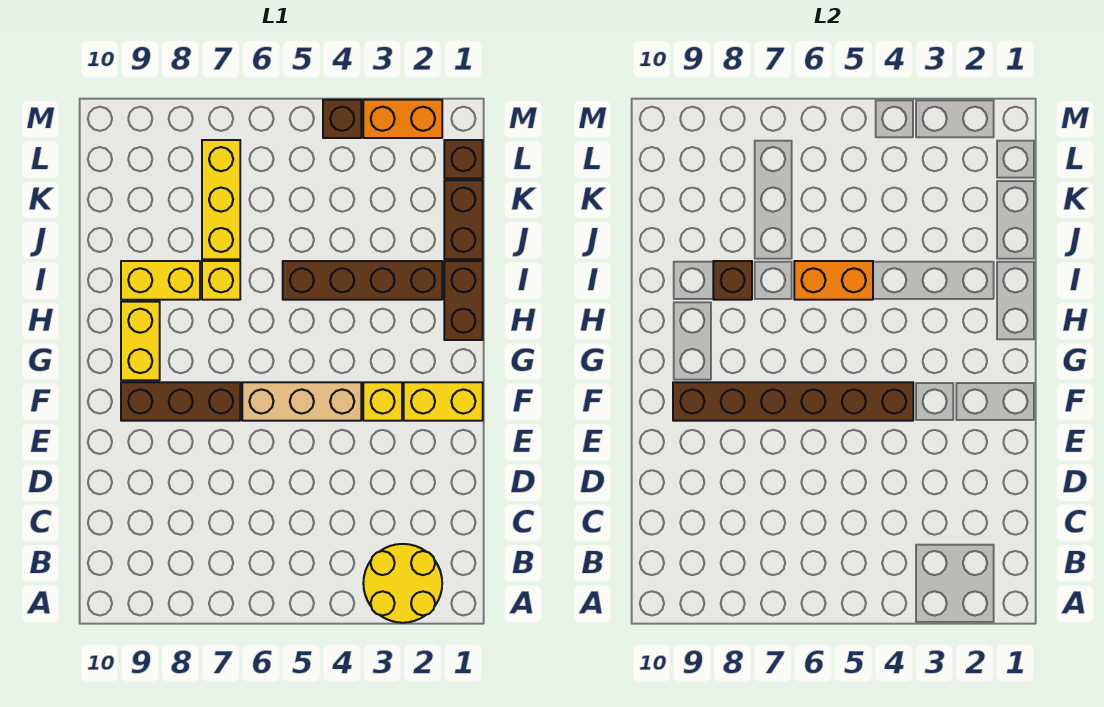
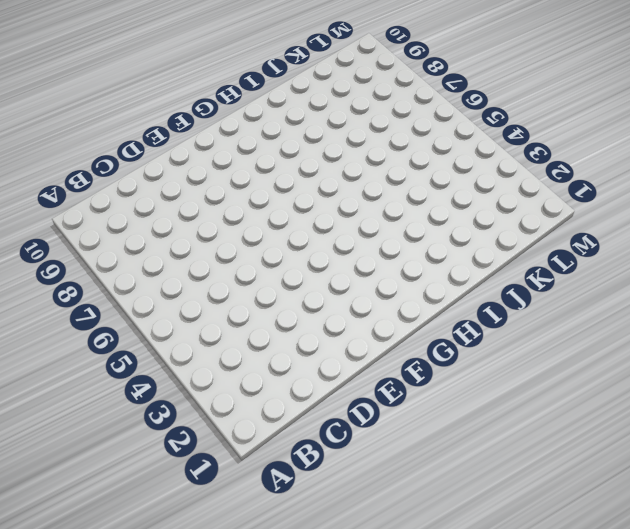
none -> yellow round brick A2:B3 level 1
none -> yellow brick F1:F2 level 1
none -> yellow brick F3 level 1

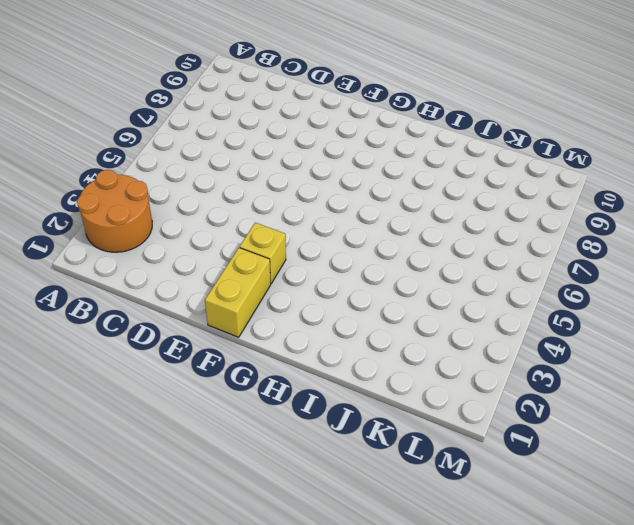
orange round brick A2:B3 level 1 -> yellow round brick A2:B3 level 1
none -> tan brick F4:F6 level 1
none -> brown brick F7:F9 level 1
none -> yellow brick G9:H9 level 1

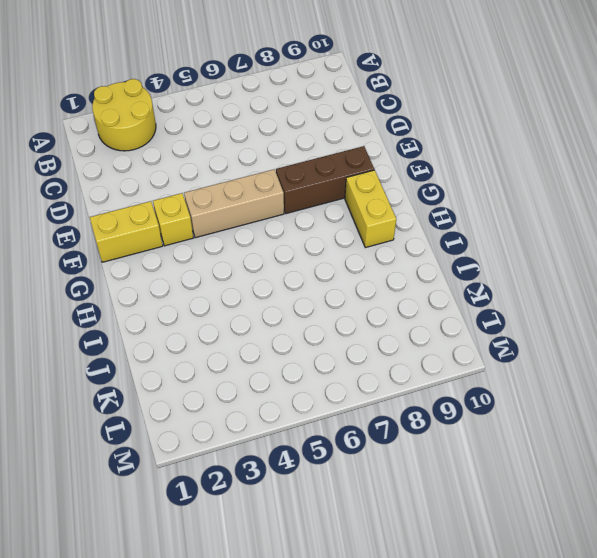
none -> brown brick H1:I1 level 1
none -> brown brick I2:I5 level 1
none -> yellow brick I7 level 1

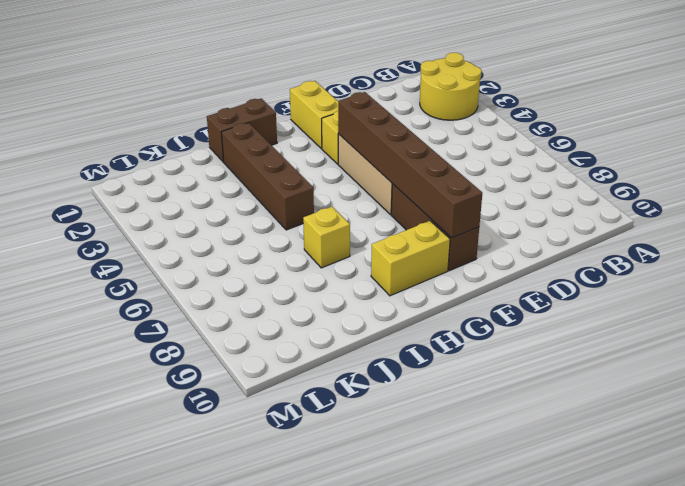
none -> yellow brick I8:I9 level 1
none -> brown brick J1:K1 level 1
none -> yellow brick J7:L7 level 1

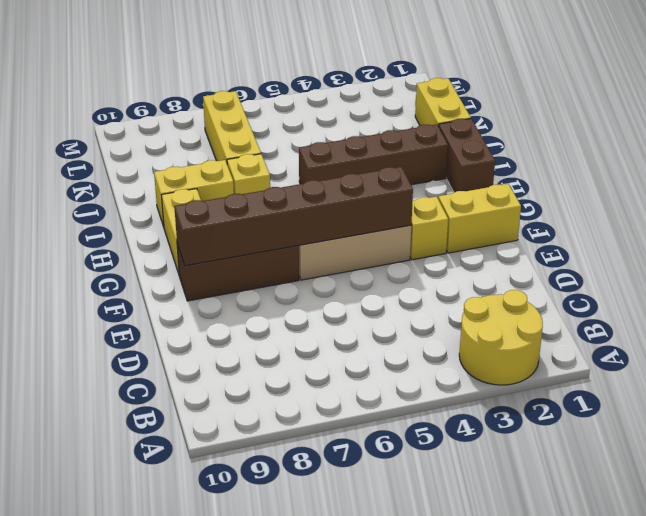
yellow brick J1:K1 level 1 -> brown brick J1:K1 level 1
none -> brown brick L1 level 1
none -> orange brick M2:M3 level 1
none -> brown brick M4 level 1

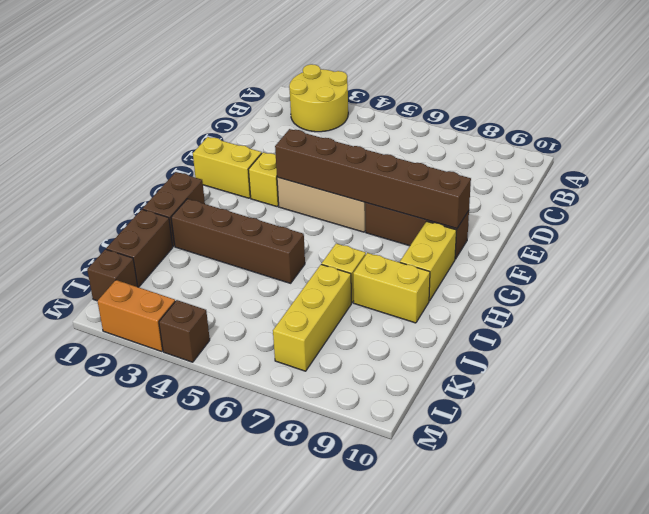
none -> orange brick I5:I6 level 2
none -> brown brick I8 level 2

